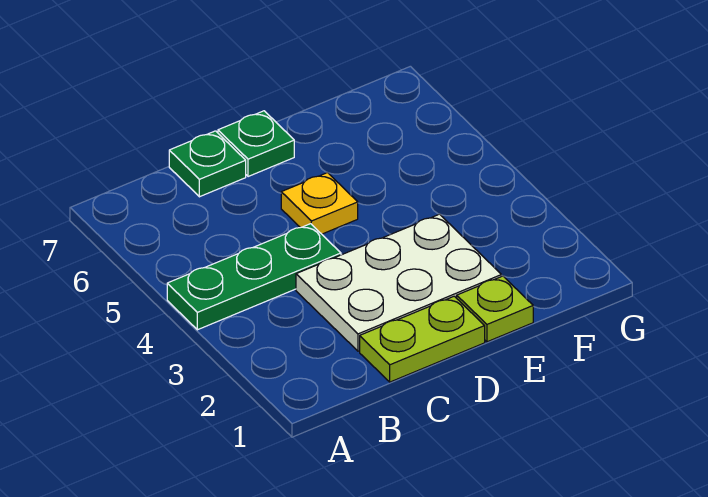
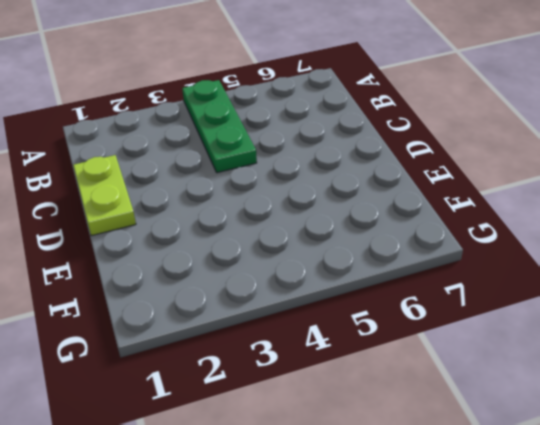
none -> white plate C2:E3 level 1
none -> green plate C7 level 1

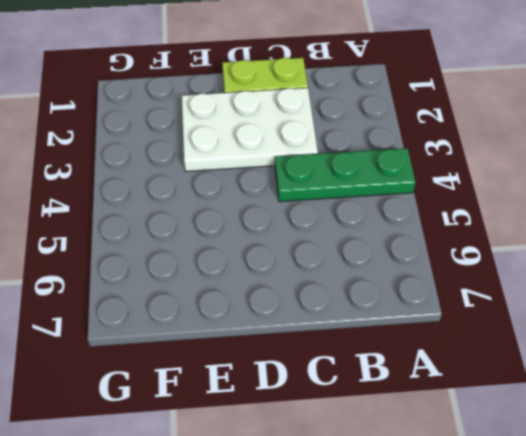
none -> green plate C7 level 1
none -> yellow plate D5 level 1

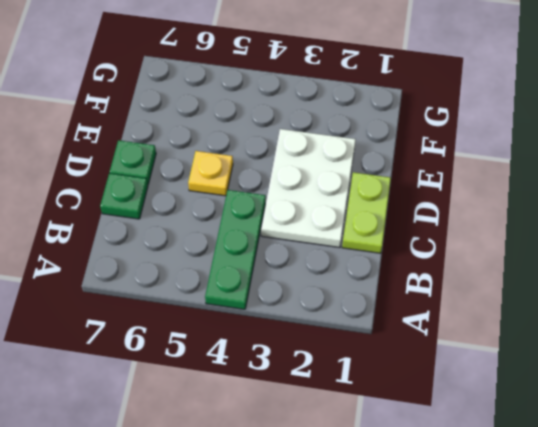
none -> lime plate E1 level 1

